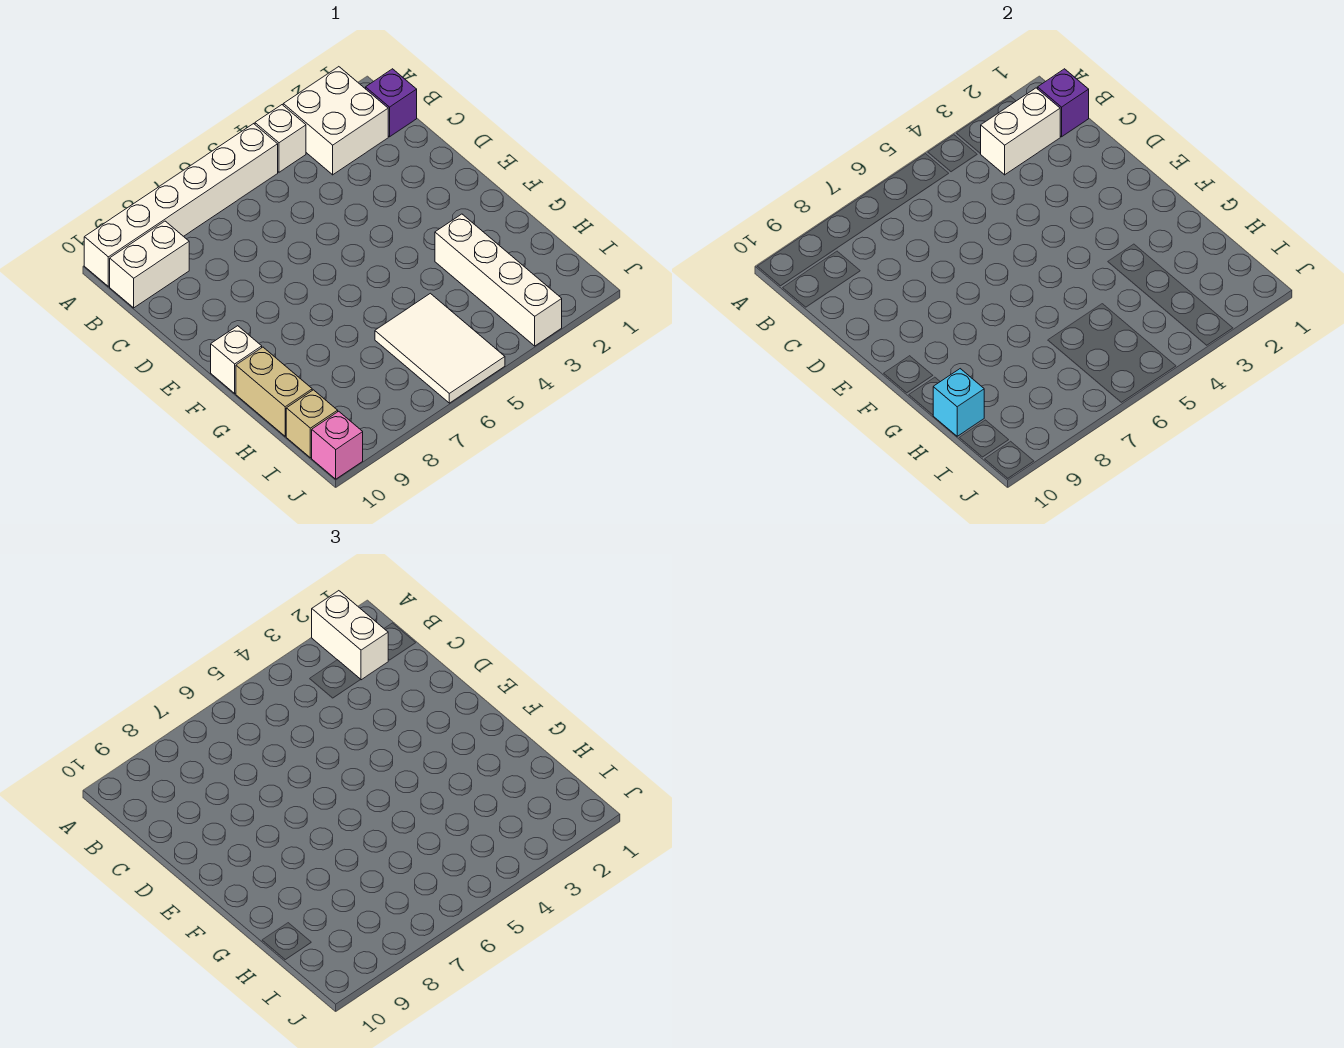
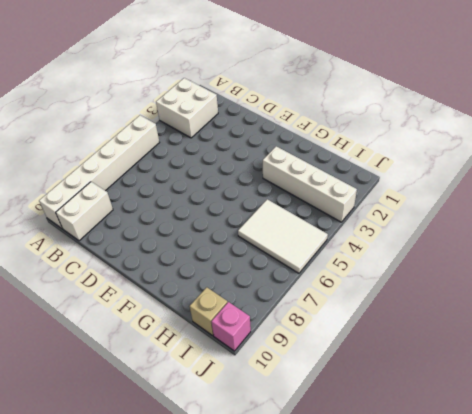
none -> white brick A4 level 1
none -> purple brick B1 level 1
none -> white brick F10 level 1

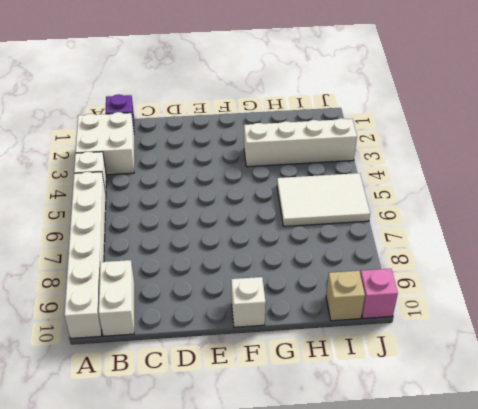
none -> tan brick G10:H10 level 1
none -> purple brick B1 level 2
none -> white brick B2:B3 level 2

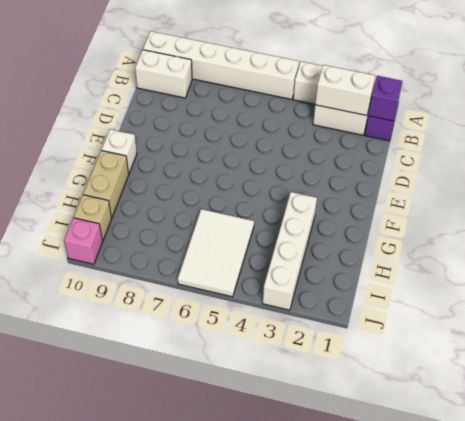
none -> cyan brick H10 level 2
none -> white brick A2:B2 level 3

